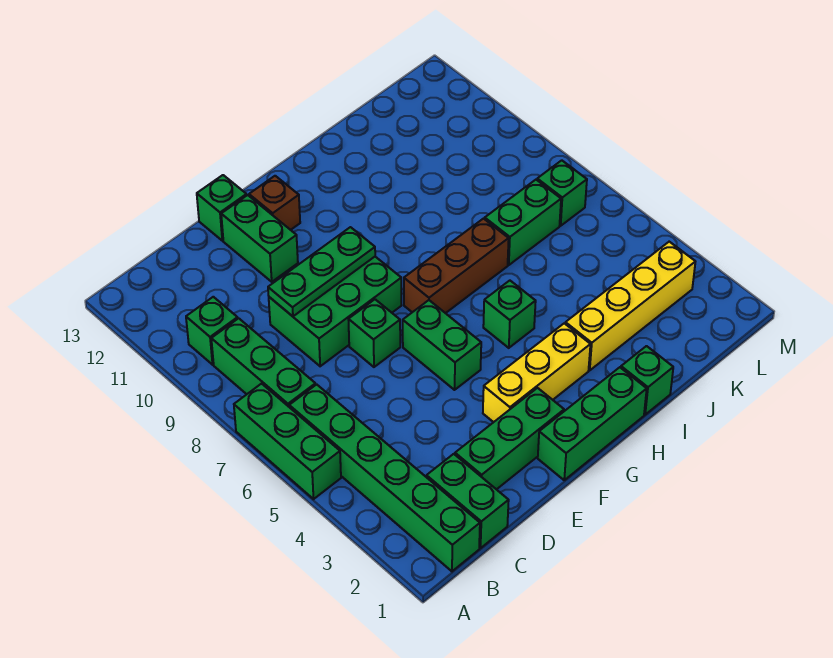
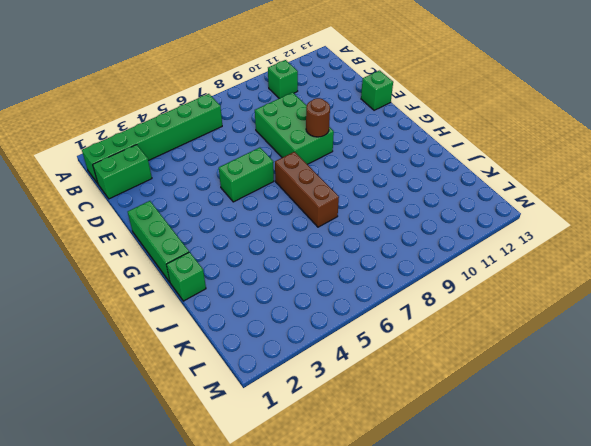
brown round brick F9 level 2 -> green plate D9:F9 level 2
none -> green brick A5:A7 level 1
none -> green brick B7:B9 level 1
none -> green brick D2:F2 level 1

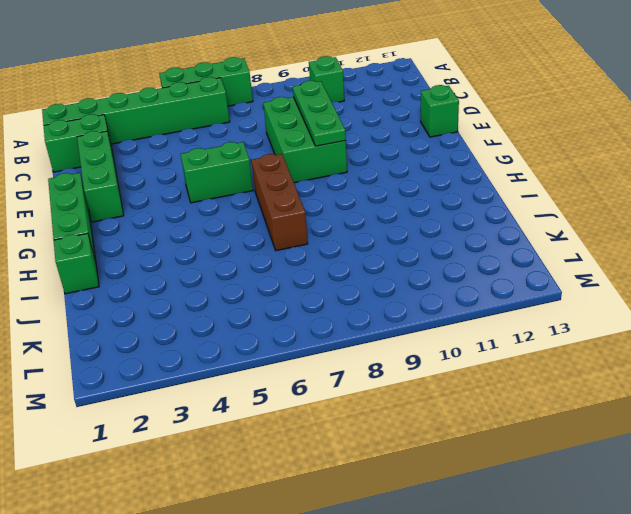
none -> green brick B7:B9 level 1
none -> green brick E7 level 1
none -> green brick E11:E12 level 1

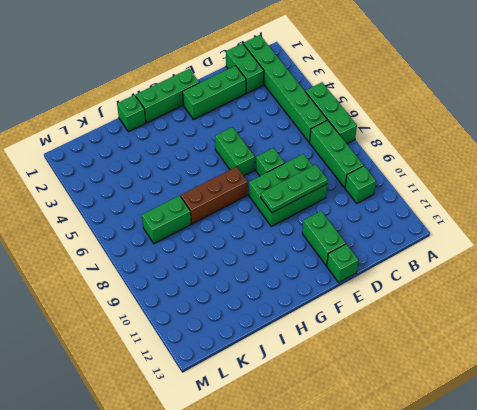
none -> yellow brick F3:H3 level 1
none -> brown brick F12 level 1
none -> green brick H5 level 1

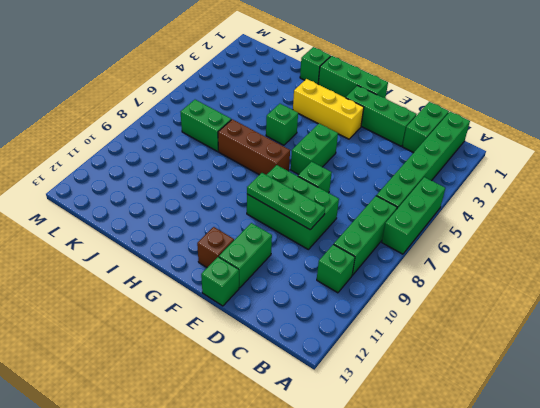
none -> yellow brick I3:L3 level 1
none -> green brick L7 level 1

